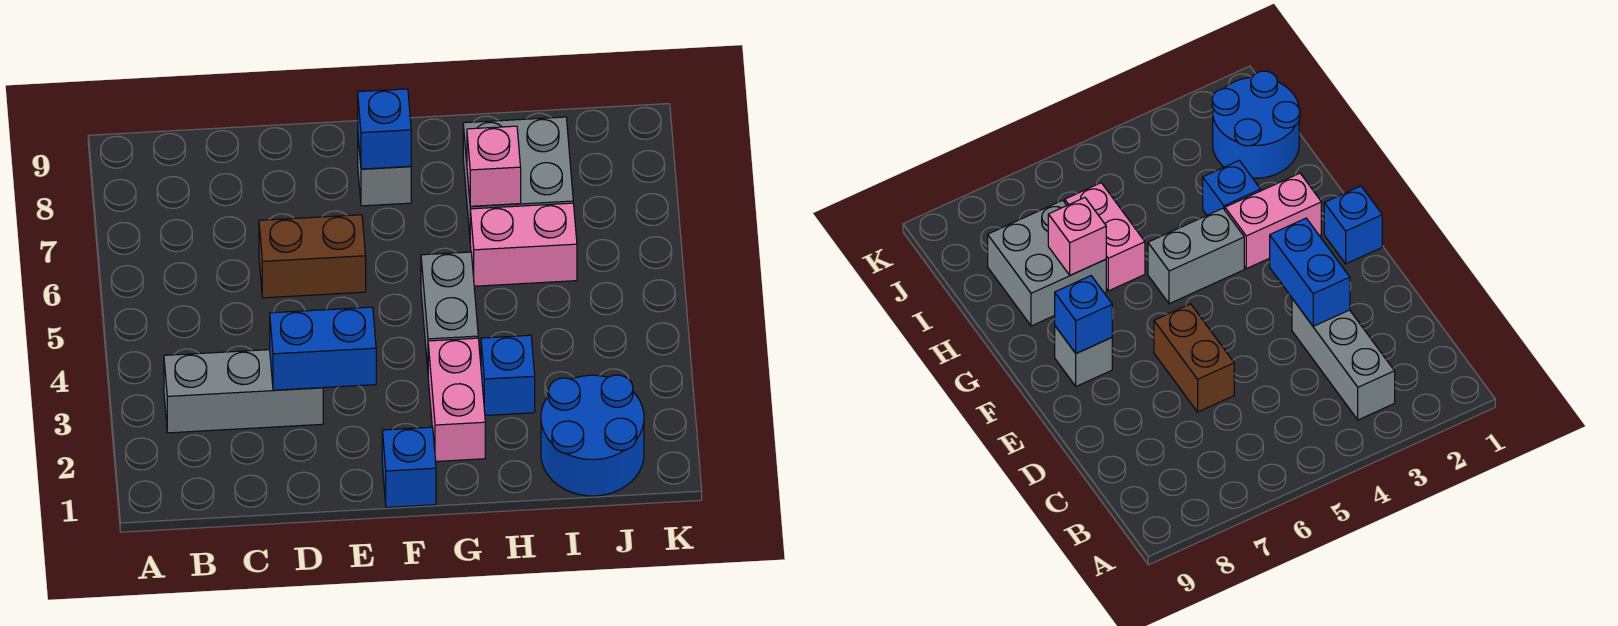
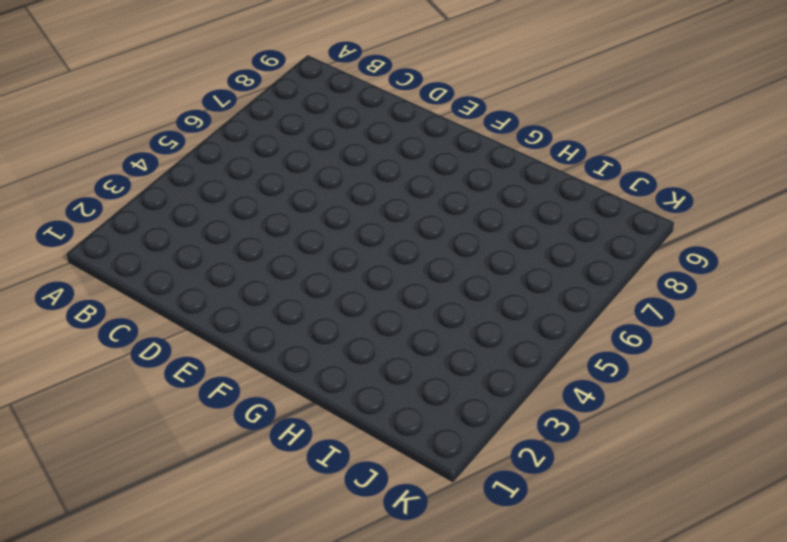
none -> grey brick B3:D3 level 1
none -> brown brick D6:E6 level 1
none -> blue brick F1 level 1

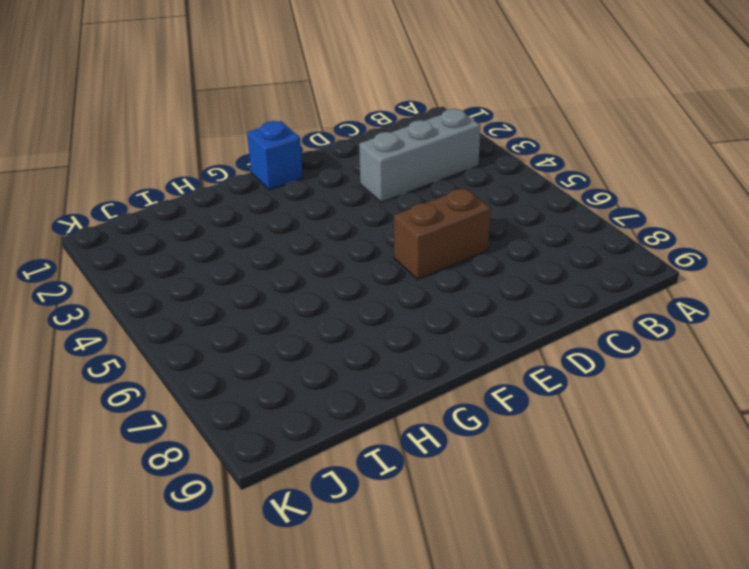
none -> grey brick F8 level 1
none -> pink brick G2:G3 level 1
none -> grey brick G4:G5 level 1

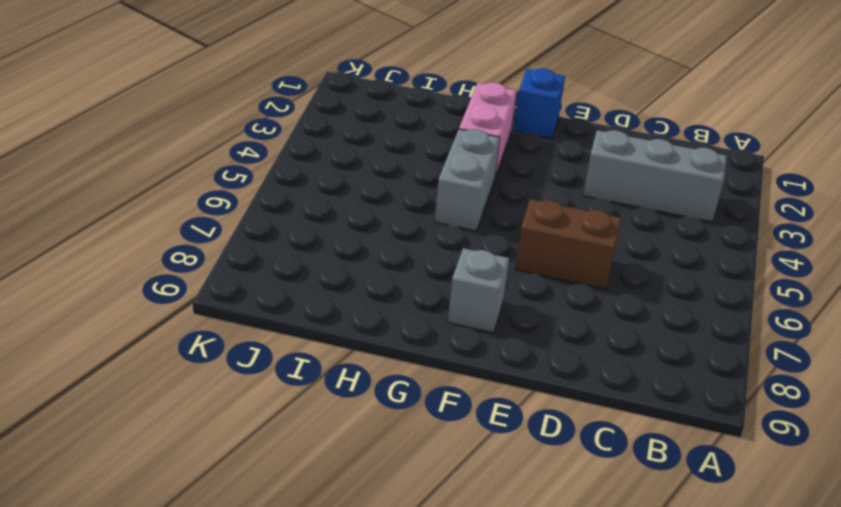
none -> blue brick H3 level 1
none -> pink brick H6:I6 level 1
none -> grey brick H7:I8 level 1

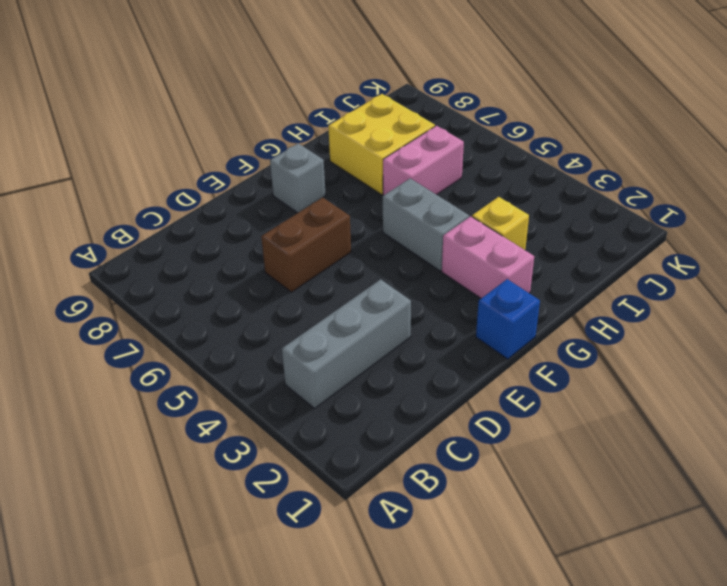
yellow brick H3 level 1 -> blue brick H3 level 1
yellow brick H7:I8 level 1 -> grey brick H7:I8 level 1
none -> blue round brick I1:J2 level 1
none -> blue brick D3:E3 level 2
none -> blue brick F8 level 2

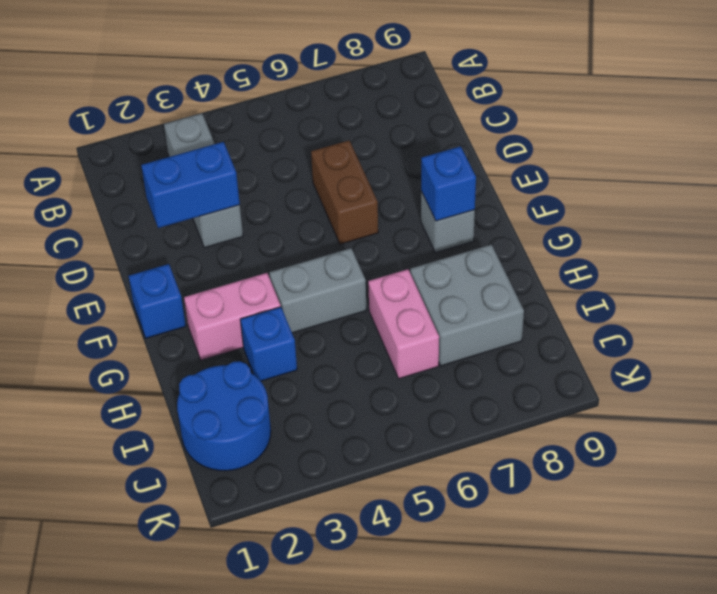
blue brick D2:D3 level 2 -> blue brick D3:E3 level 2
none -> pink brick H7 level 2

